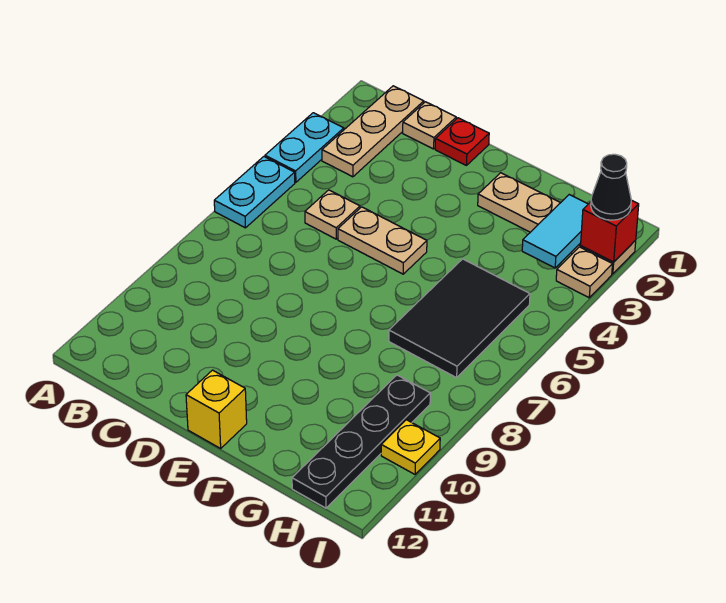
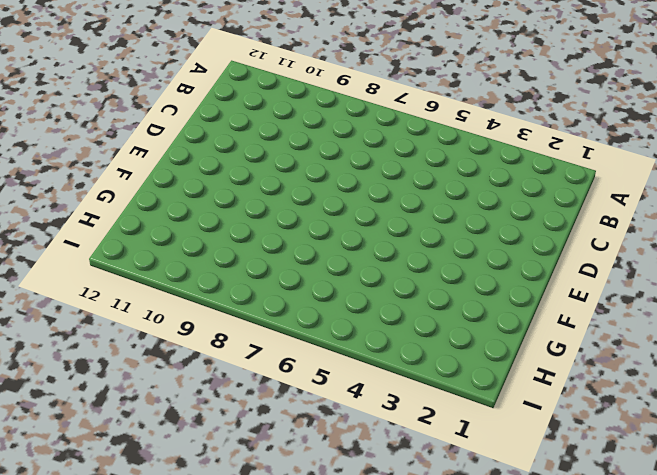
none -> cyan plate A3:A4 level 1
none -> cyan plate A5:A6 level 1
none -> tan plate B1:B3 level 1

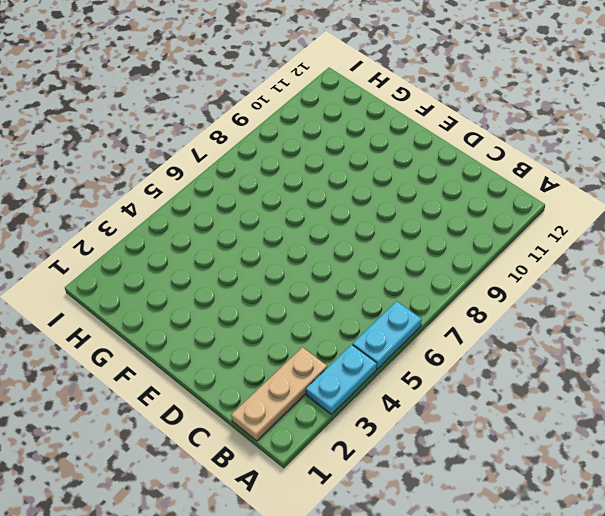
none -> tan plate C1 level 1
none -> tan plate C5 level 1
none -> red plate D1 level 1

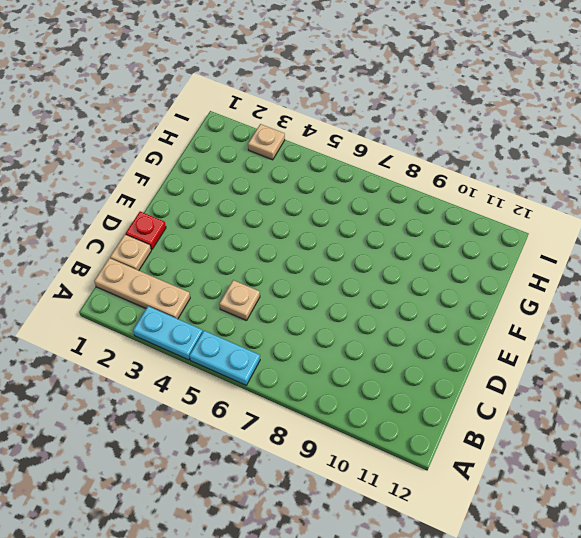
none -> tan plate D5:E5 level 1
none -> yellow brick E12 level 1
none -> tan plate F2:I2 level 1

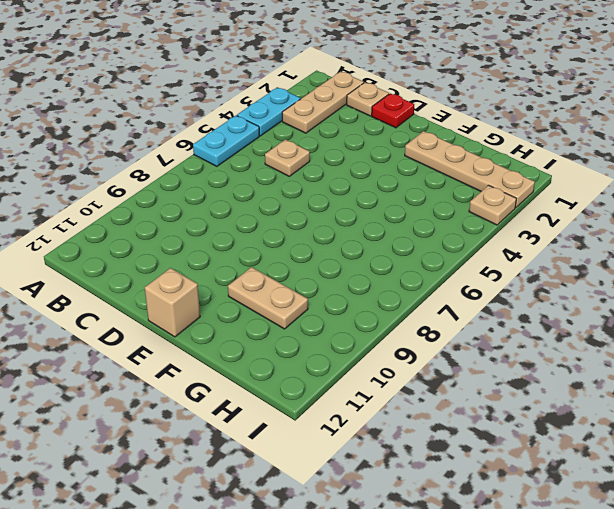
tan brick E12 level 1 -> yellow brick E12 level 1
tan plate F10:G10 level 1 -> tan plate D5:E5 level 1
none -> black tile G5:H7 level 1
none -> black plate H9:H12 level 1
none -> yellow plate I10 level 1

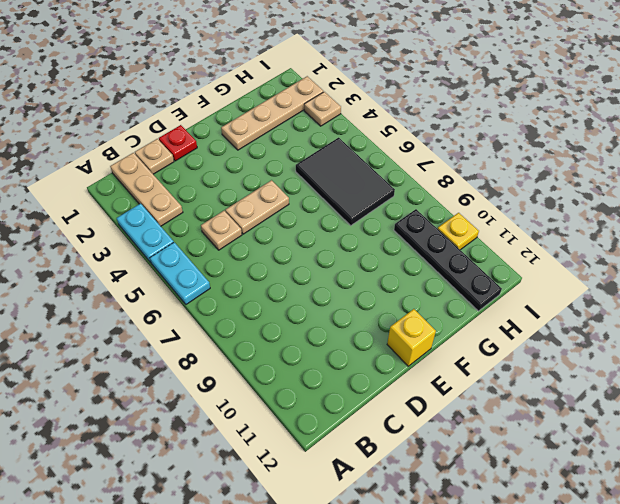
none -> cyan tile H2:H3 level 2
none -> red brick I2 level 2
none -> black cone I2 level 3

